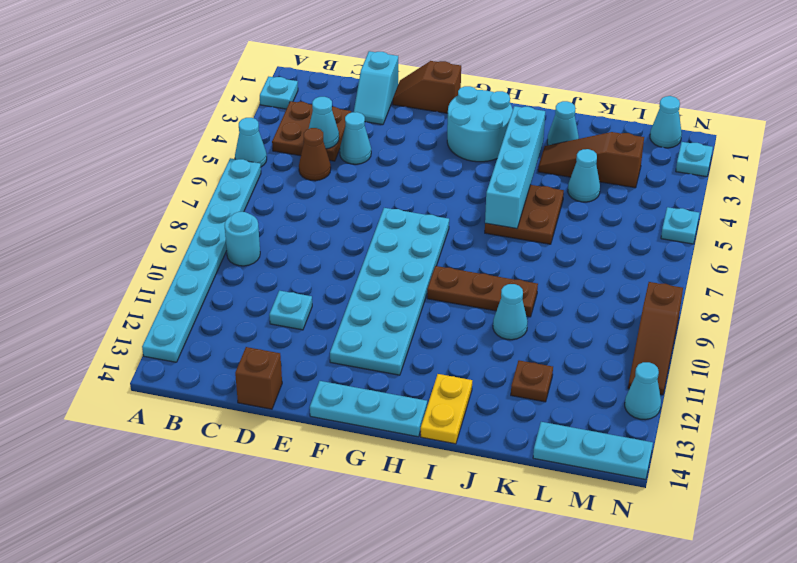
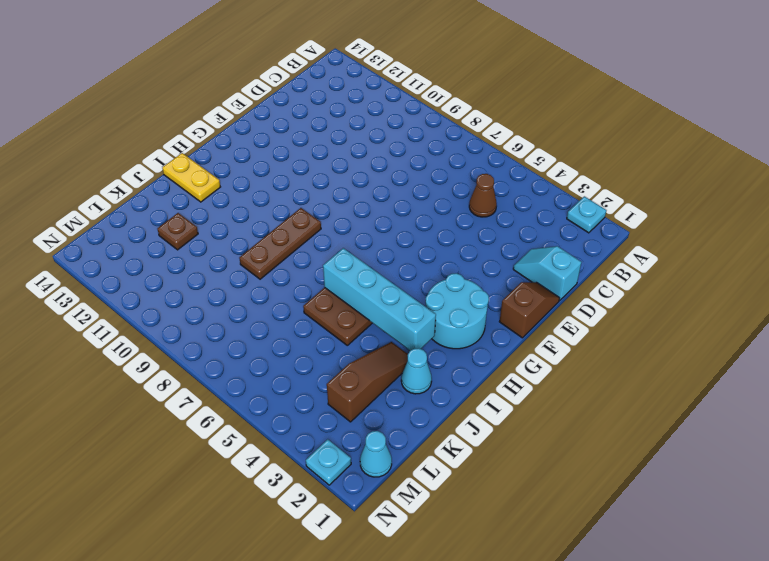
none -> cyan cone A5 level 1
none -> cyan plate A6:A13 level 1
none -> brown plate B3:C4 level 1
none -> cyan round brick B9 level 1

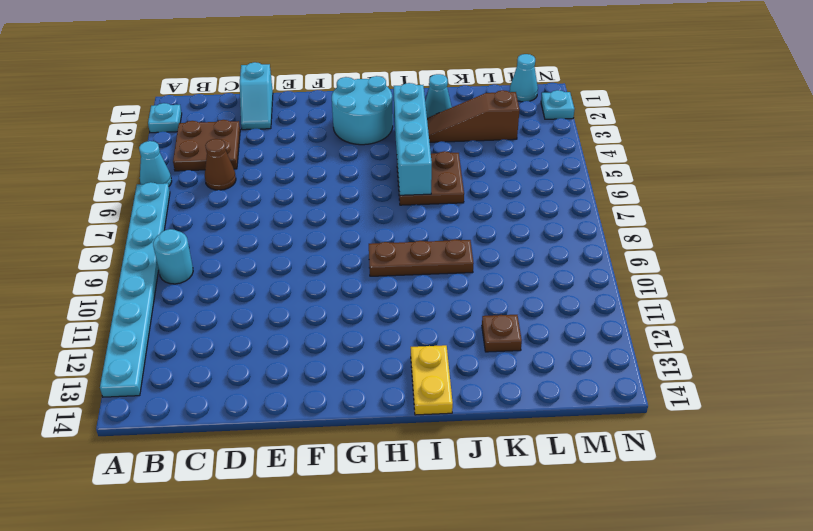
none -> cyan cone D4 level 1
none -> cyan plate D11 level 1
none -> brown brick D14 level 1
none -> brown slope E1:F1 level 1 top F

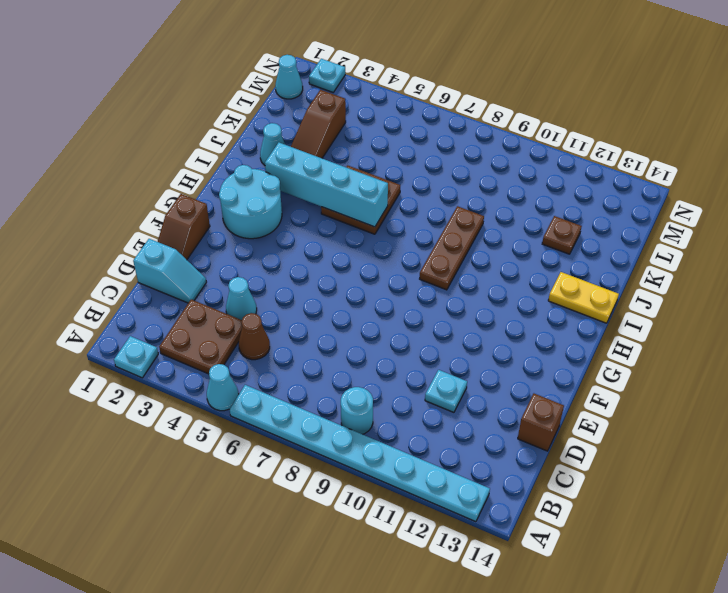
none -> cyan plate F7:G12 level 1
none -> cyan plate F14:H14 level 1
none -> cyan cone J10 level 1
none -> cyan cone K4 level 1

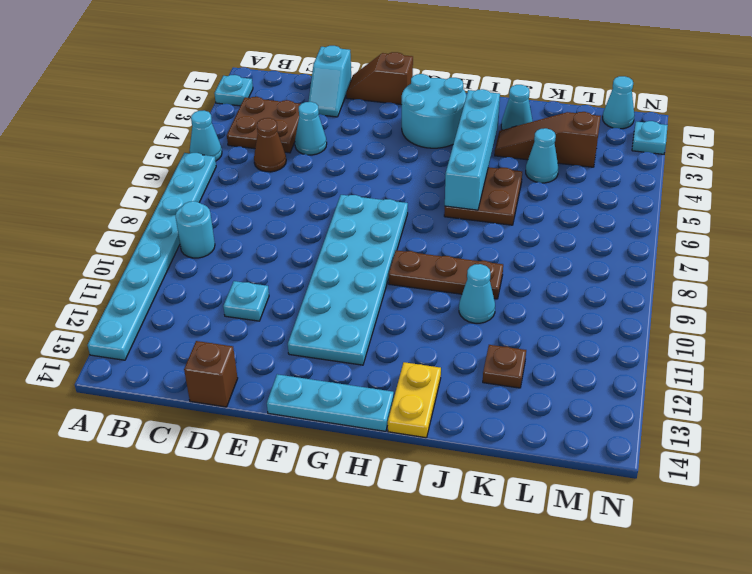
none -> cyan plate L14:N14 level 1
none -> cyan plate N5 level 1
none -> brown slope N9:N11 level 1 top 9
none -> cyan cone N12 level 1

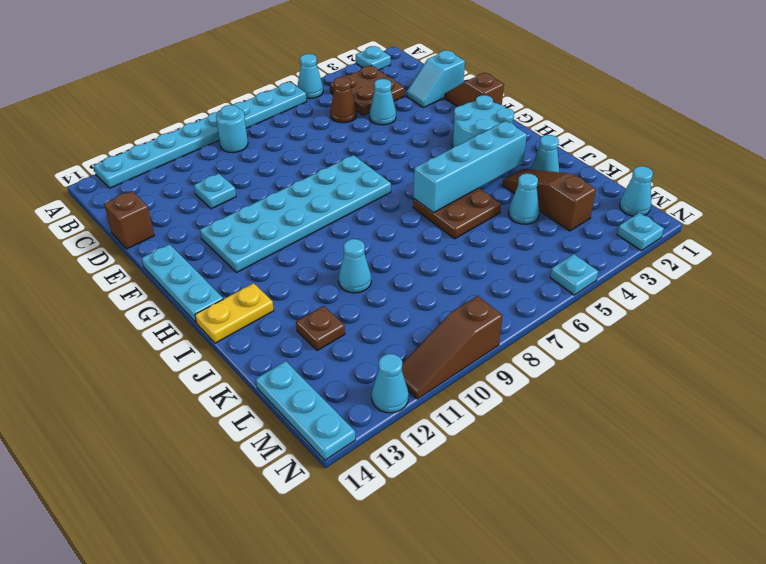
none -> brown plate H9:J9 level 1
none -> cyan cone C4 level 2

